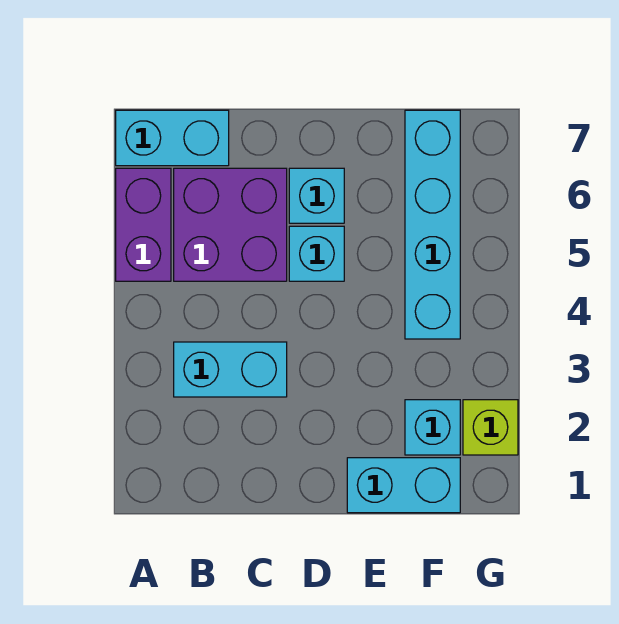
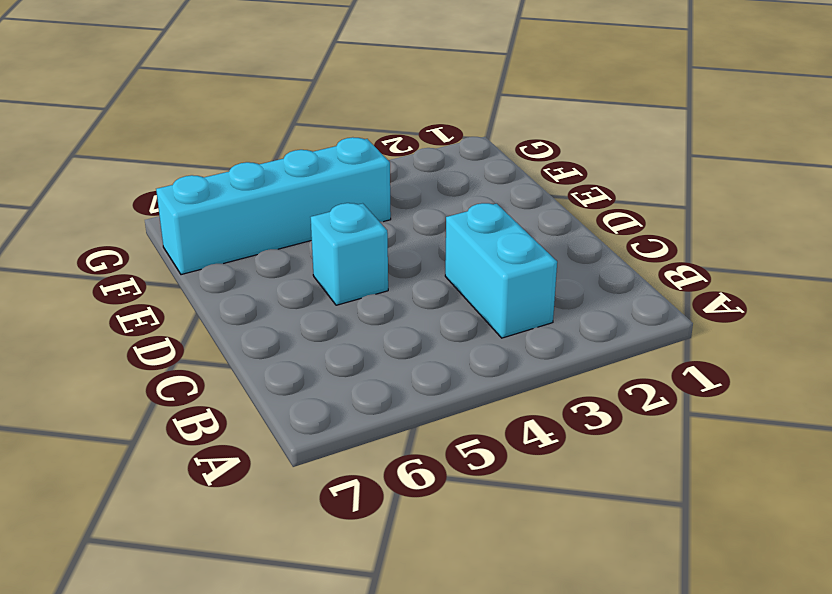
none -> purple brick A5:A6 level 1
none -> cyan brick A7:B7 level 1

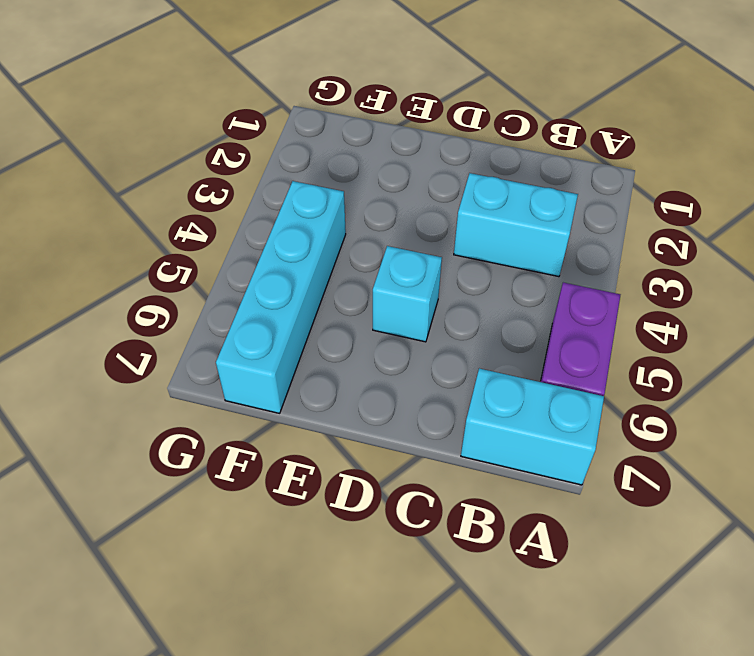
none -> purple brick B5:C6 level 1
none -> cyan brick D6 level 1

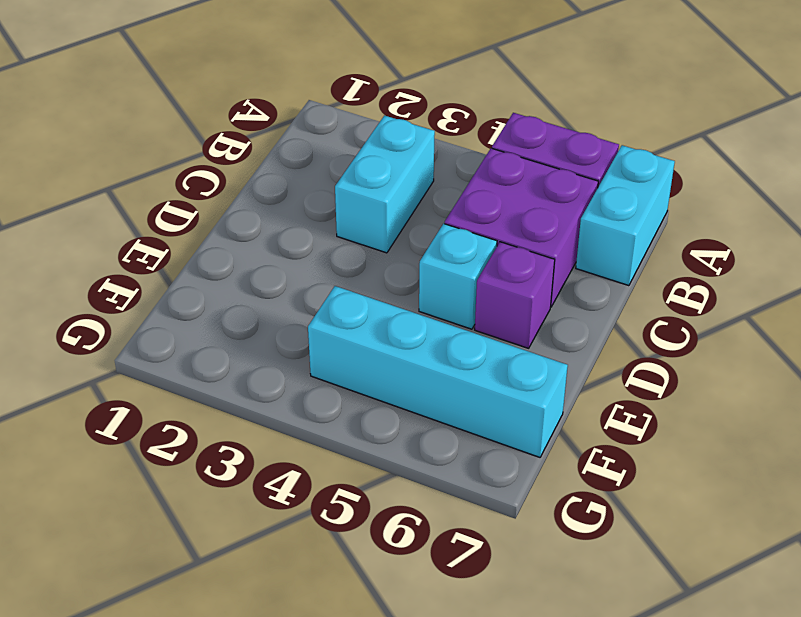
purple brick D6 level 1 -> cyan brick D6 level 1
none -> cyan brick E1:F1 level 1
none -> cyan brick F2 level 1

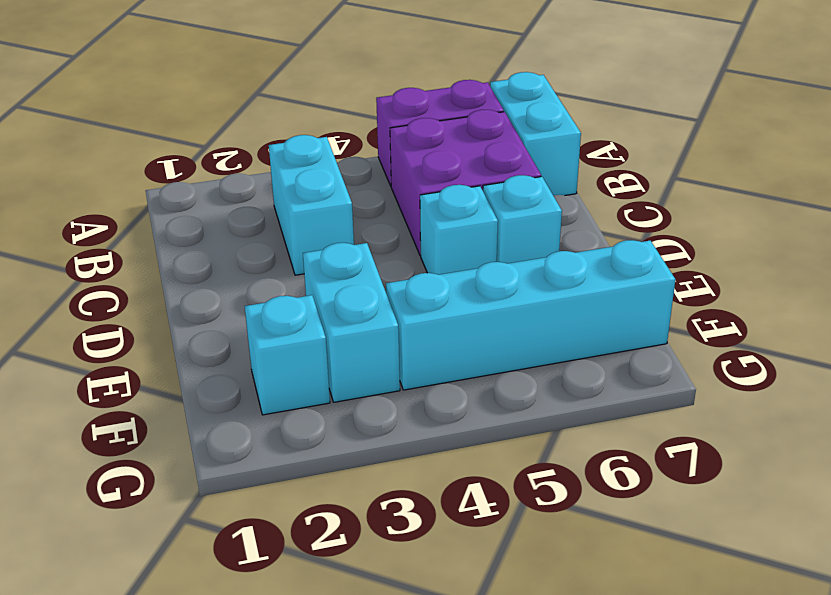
cyan brick E3:F3 level 1 -> cyan brick E1:F1 level 1
none -> lime brick G2 level 1

